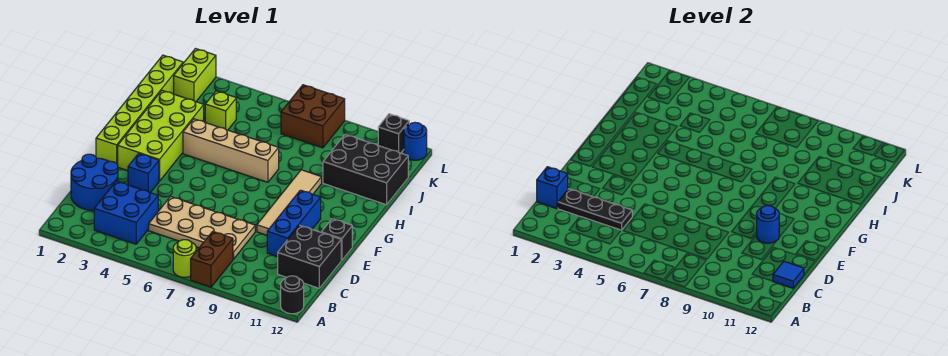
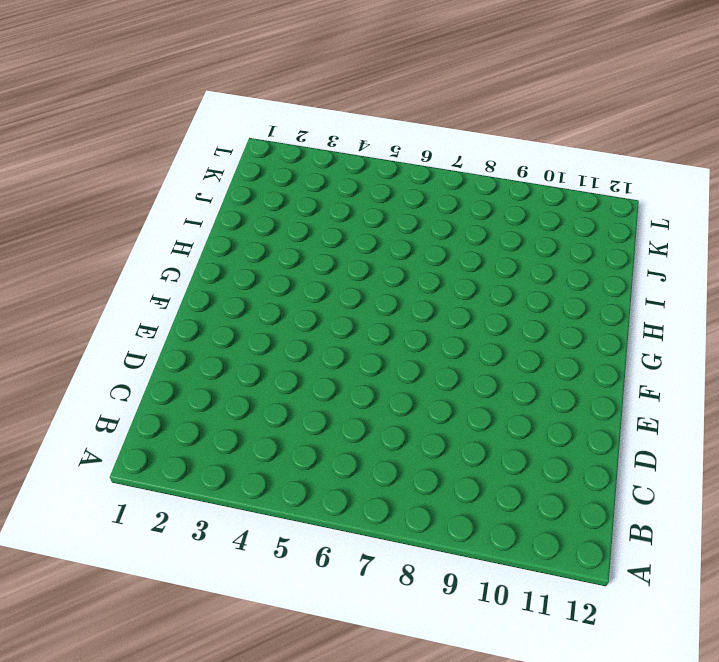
none -> lime round brick A7 level 1
none -> brown brick A8:B8 level 1
none -> black round brick A12 level 1

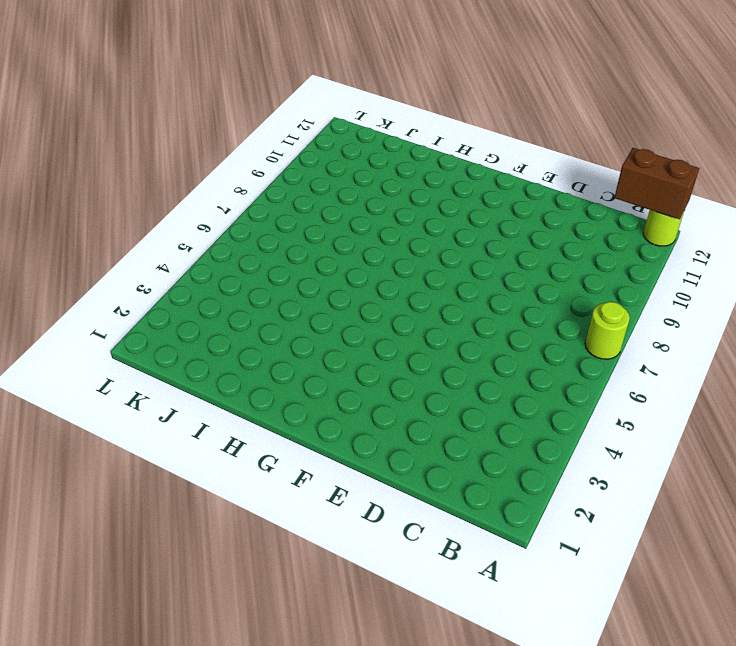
lime round brick A12 level 1 -> black round brick A12 level 1
brown brick A12:B12 level 2 -> brown brick A8:B8 level 1
none -> blue brick B3:C4 level 1
none -> blue round brick C1:D2 level 1
none -> tan plate C5:D8 level 1

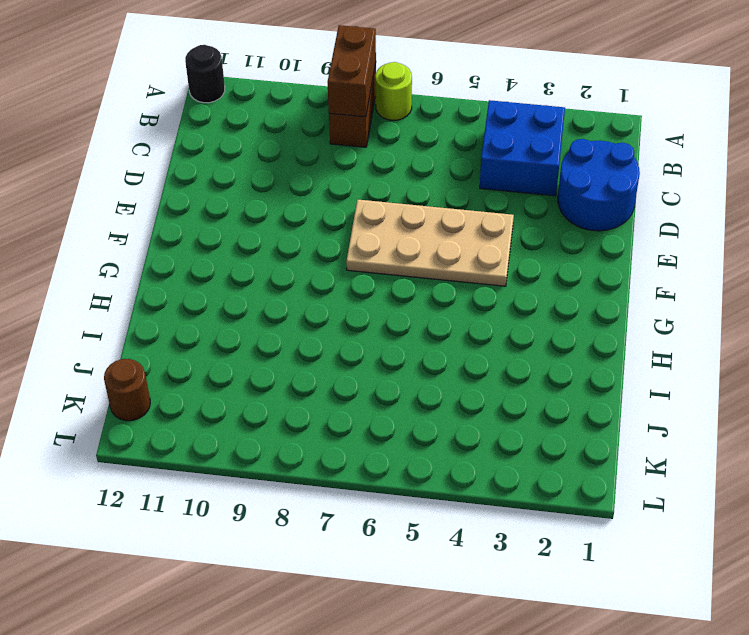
brown brick A8:B8 level 2 -> none
tan plate E4:F7 level 1 -> tan plate C5:D8 level 1
brown round brick K12 level 1 -> none
none -> black brick C11:D12 level 1
none -> blue brick D10:F10 level 1
none -> blue brick E3 level 1

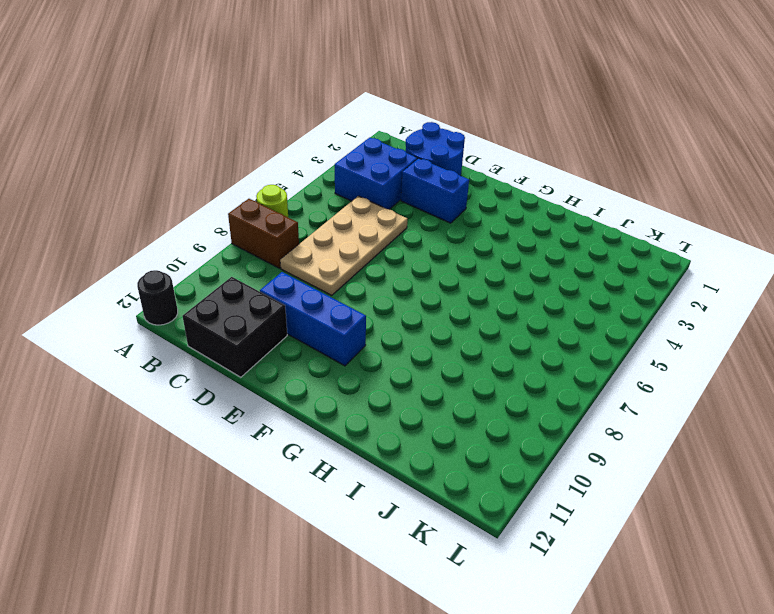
blue brick D3:E3 level 1 -> blue brick E3 level 1
none -> tan tile E9:H9 level 1
none -> black brick E12 level 1
none -> lime brick F1:K1 level 1

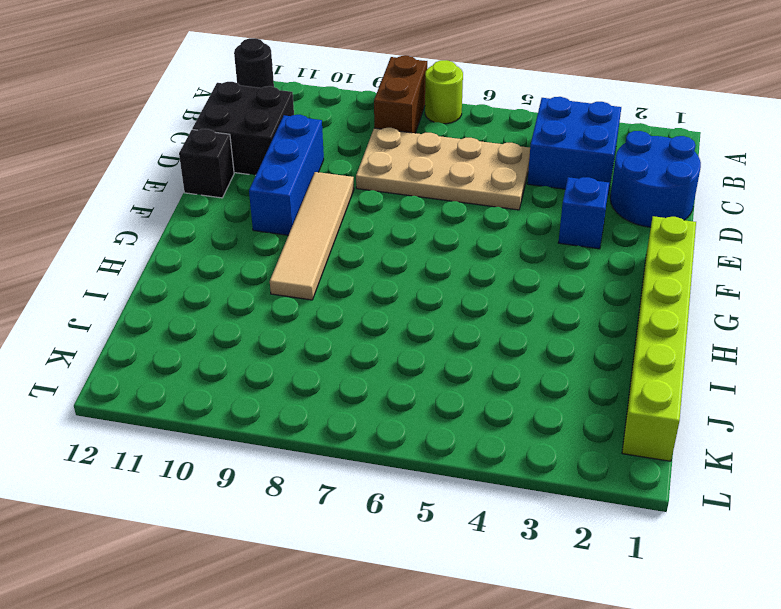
none -> lime brick F2:I3 level 1
none -> tan brick H4:H7 level 1
none -> black brick I10:J12 level 1

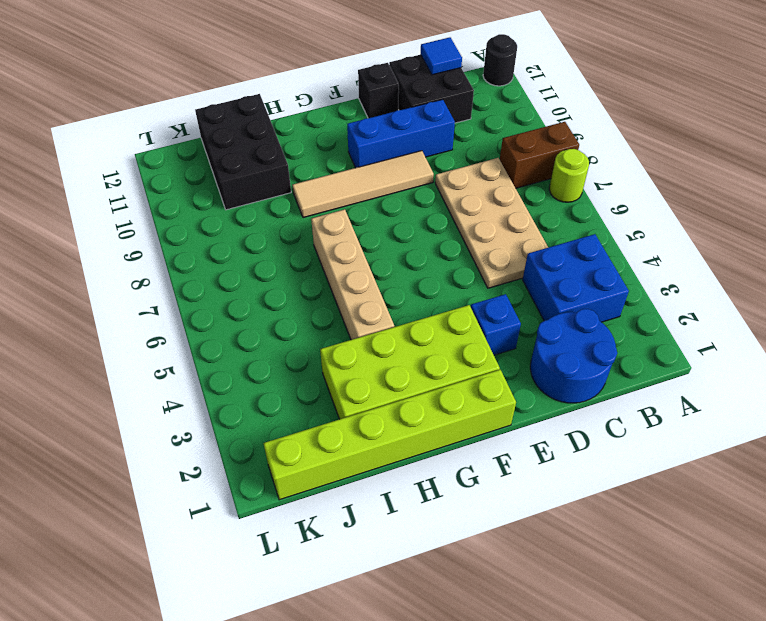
none -> lime brick J4 level 1
none -> lime brick K2:L2 level 1
none -> brown brick K7:L8 level 1

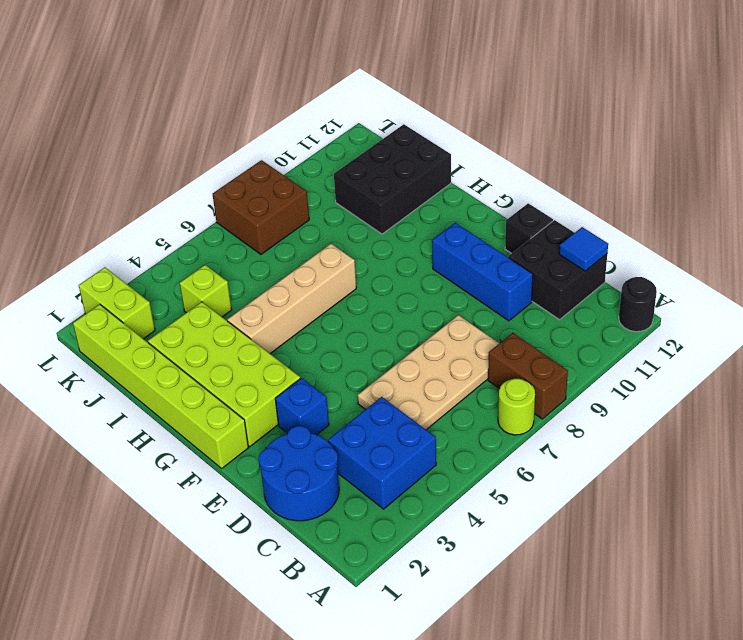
none -> tan tile E9:H9 level 1
none -> black brick L11 level 1
none -> blue round brick L12 level 1

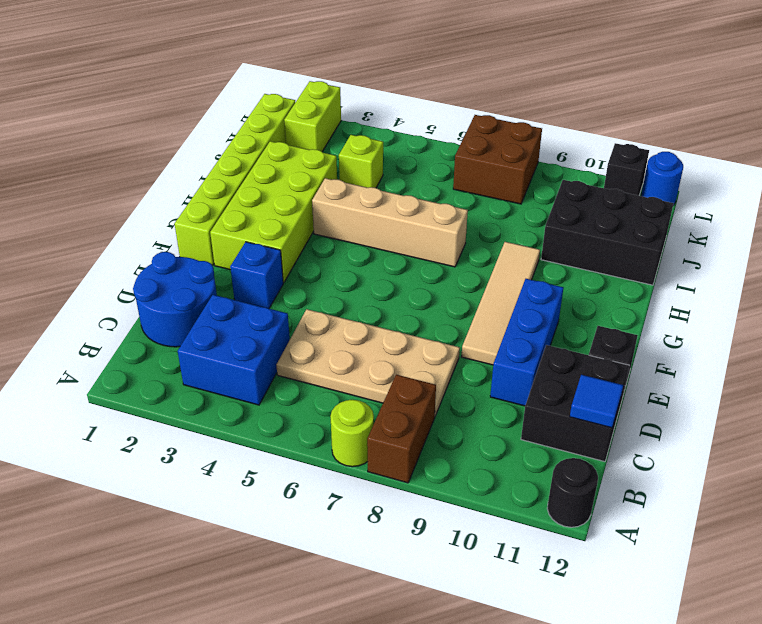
none -> blue brick C1 level 2
none -> black plate C2:C4 level 2
none -> blue round brick E10 level 2

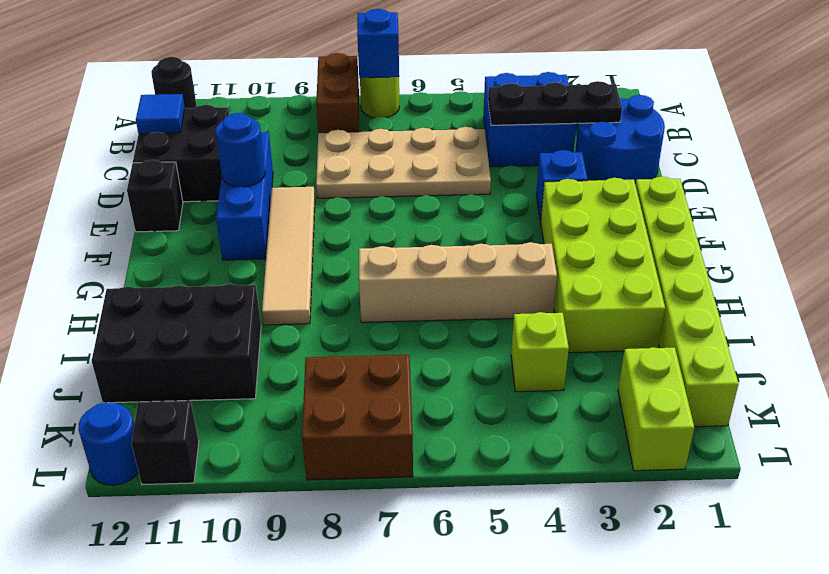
blue brick A7 level 2 -> blue brick C1 level 2

